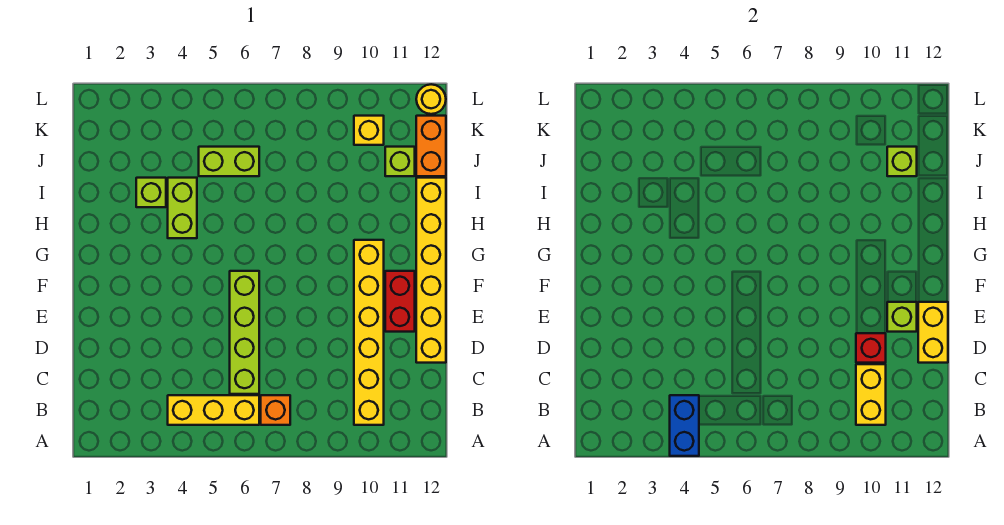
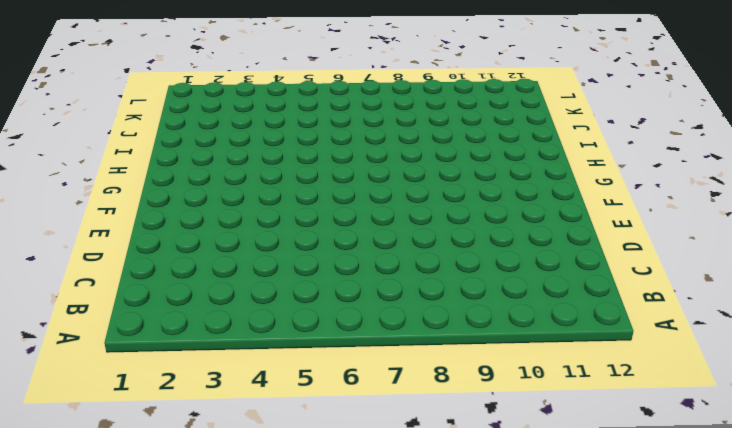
none -> yellow brick B4:B6 level 1
none -> orange brick B7 level 1
none -> yellow brick B10:G10 level 1

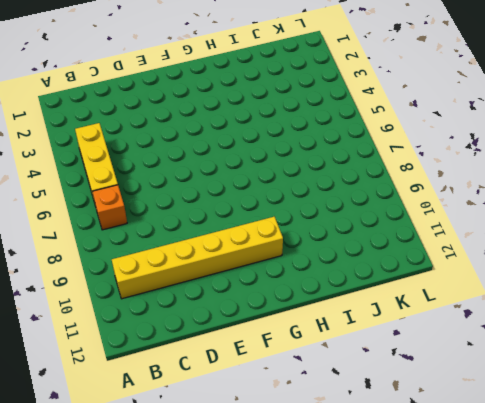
none -> lime brick C6:F6 level 1
none -> yellow brick D12:I12 level 1
none -> red brick E11:F11 level 1

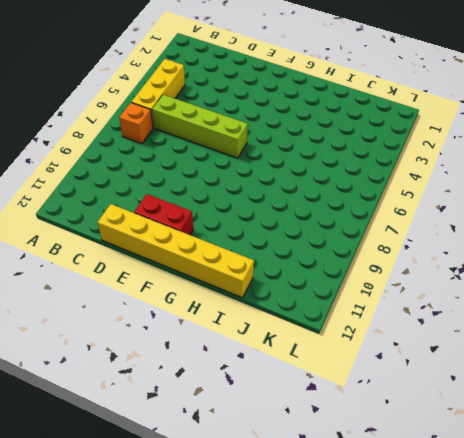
none -> yellow brick B10:G10 level 1
none -> lime brick H4:I4 level 1
none -> lime brick I3 level 1

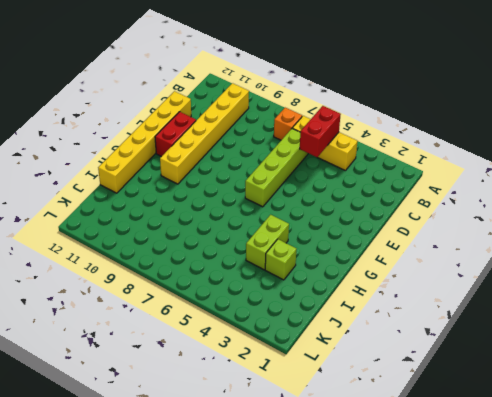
red brick B5:C5 level 2 -> none
none -> lime brick J5:J6 level 1
none -> lime brick J11 level 1
none -> orange brick J12:K12 level 1

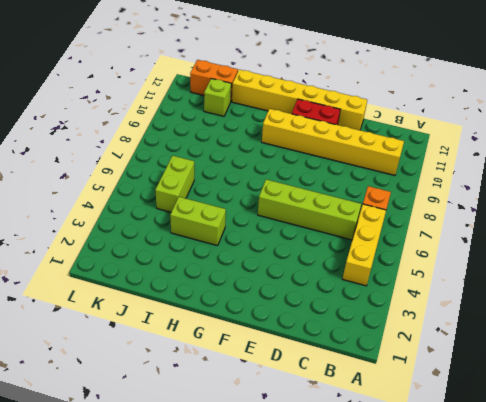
none -> lime brick I3 level 1
none -> yellow brick K10 level 1
none -> yellow round brick L12 level 1

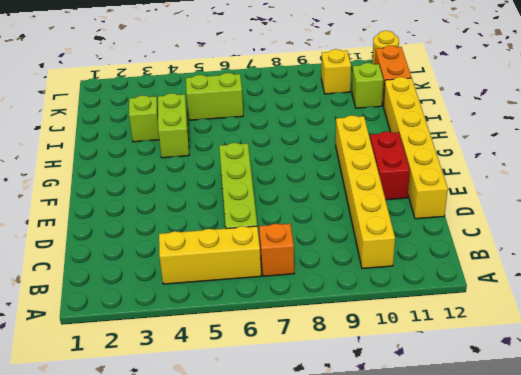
none -> blue brick A4:B4 level 2
none -> yellow brick B10:C10 level 2
none -> red brick D10 level 2

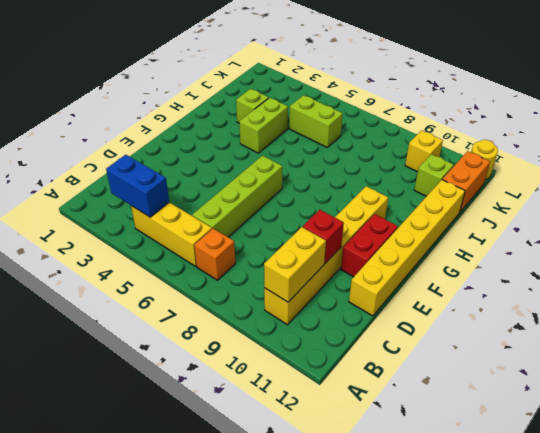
blue brick B3:B4 level 2 -> blue brick A4:B4 level 2
none -> yellow brick D12:E12 level 2
none -> lime brick E11 level 2
none -> lime brick J11 level 2

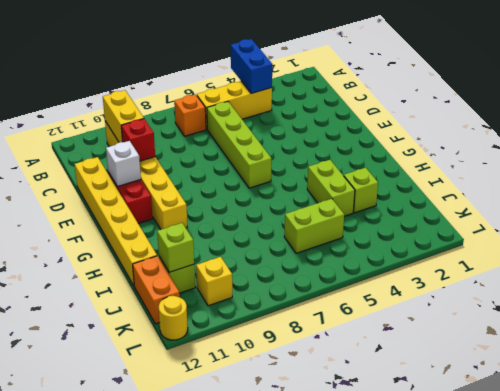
white brick E11 level 2 -> lime brick E11 level 2
none -> yellow brick D12:E12 level 2

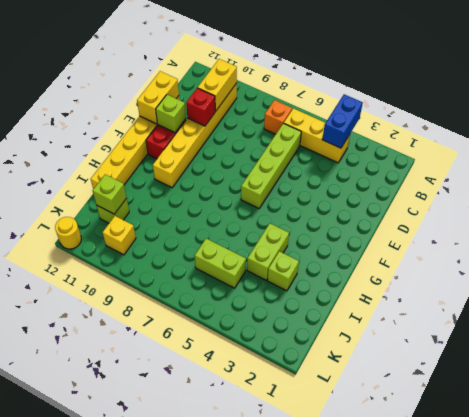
none -> orange brick J12:K12 level 1

